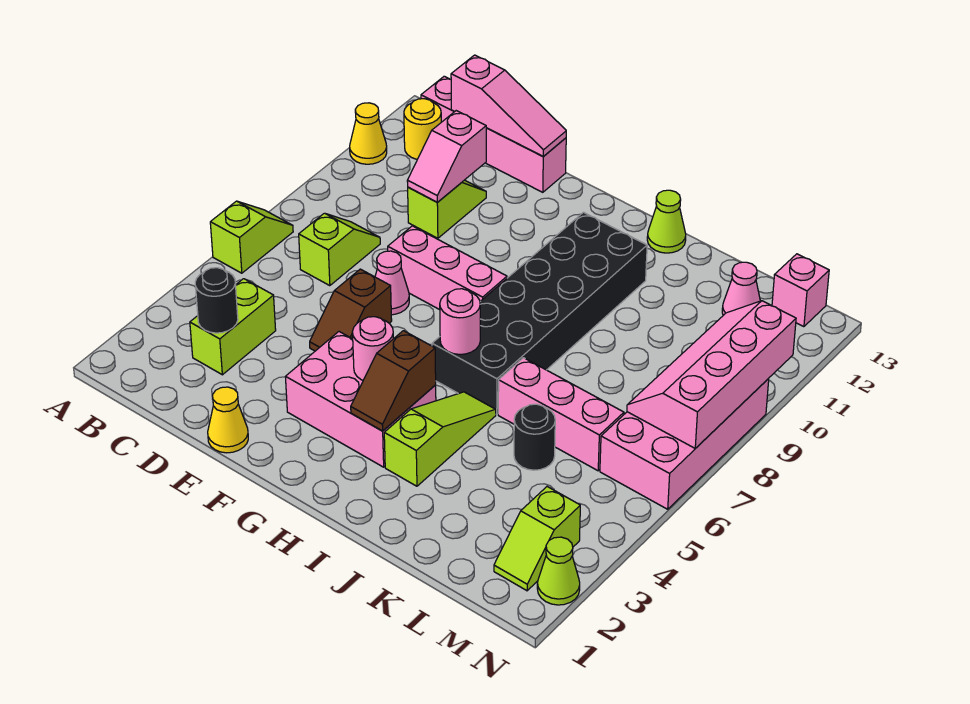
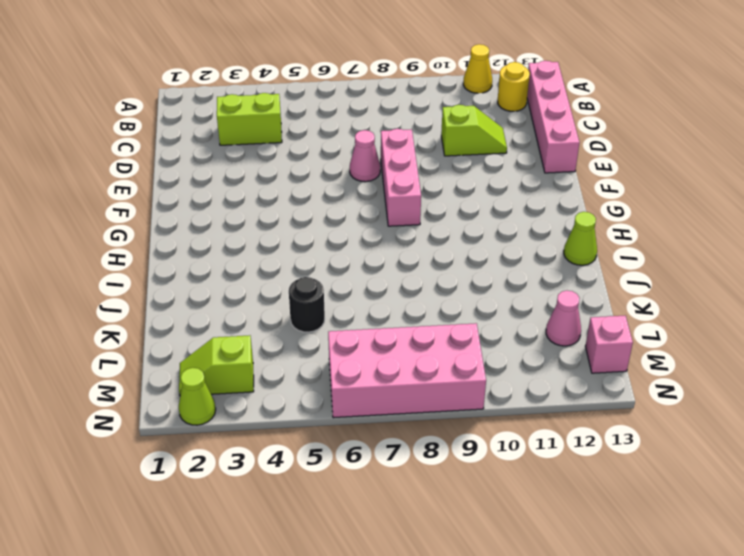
none -> lime slope A6:A7 level 1 top 6
none -> lime slope C7:C8 level 1 top 7
none -> yellow cone E1 level 1

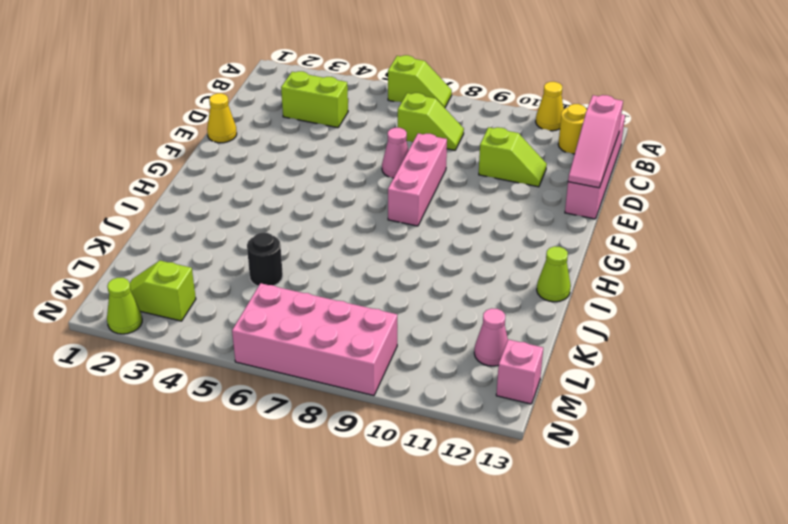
none -> brown slope E5:E6 level 1 top 6
none -> pink brick F3:H4 level 1
none -> black brick H6:I11 level 1

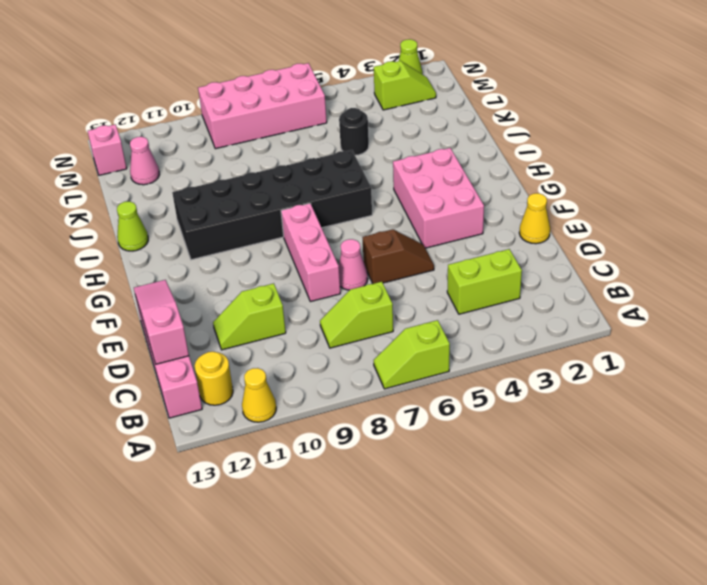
none -> lime slope I3:I5 level 1 top 3
none -> pink brick J6:L6 level 1
none -> black round brick C3 level 2

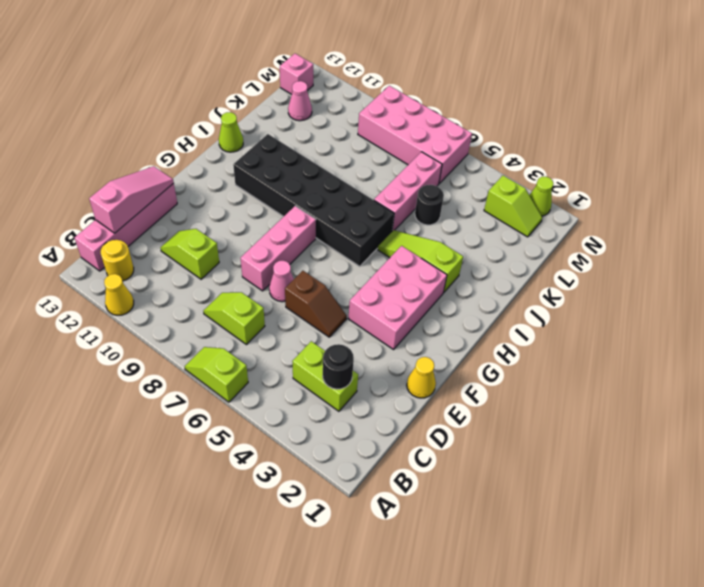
none -> pink slope D10:D11 level 2 top 11
none -> pink round brick G4 level 2
none -> brown slope H3:H4 level 2 top 4

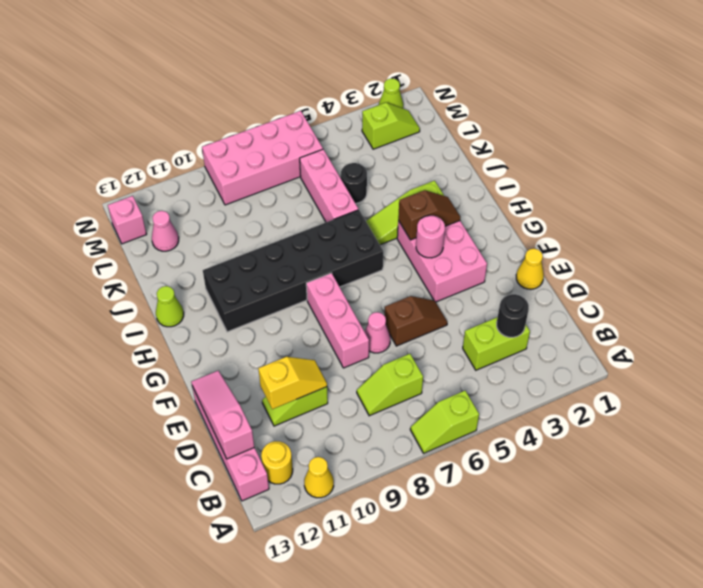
yellow slope D10:D11 level 2 top 11 -> pink slope D10:D11 level 2 top 11
none -> pink round brick H6 level 2
none -> pink slope M7:N10 level 2 top N

